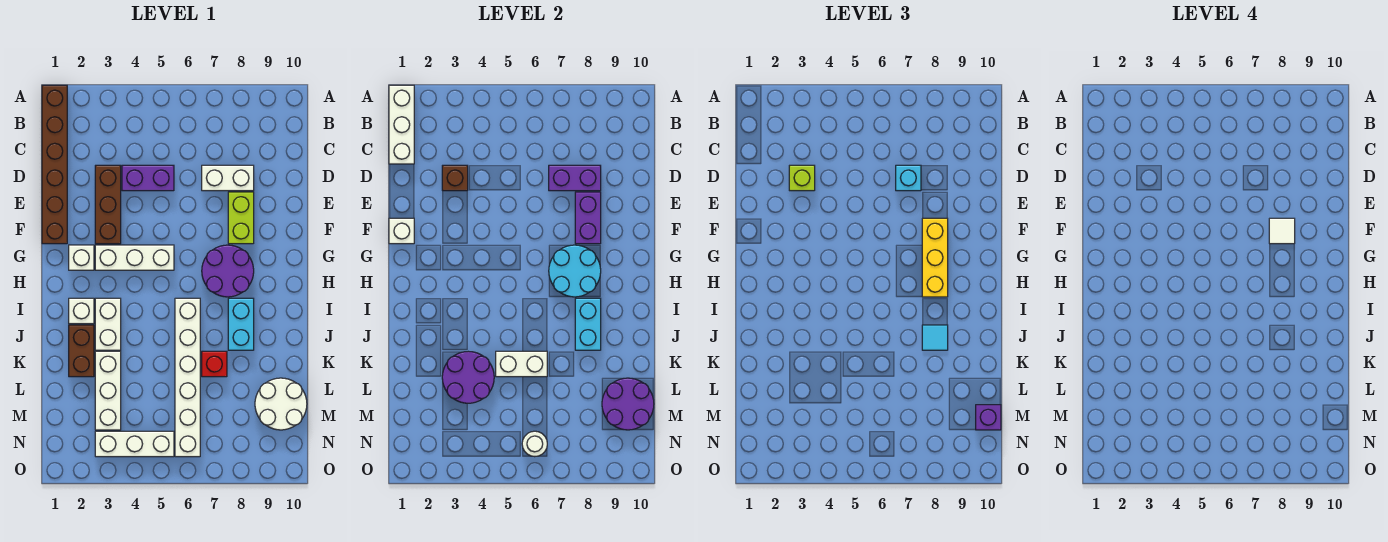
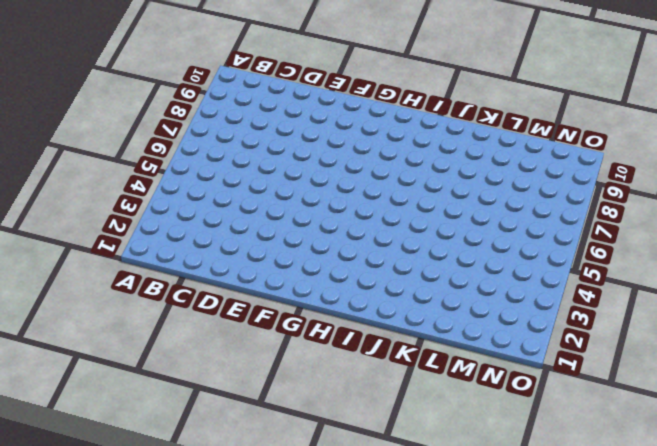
none -> brown brick A1:F1 level 1
none -> brown brick D3:F3 level 1
none -> purple brick D4:D5 level 1
none -> white brick D7:D8 level 1

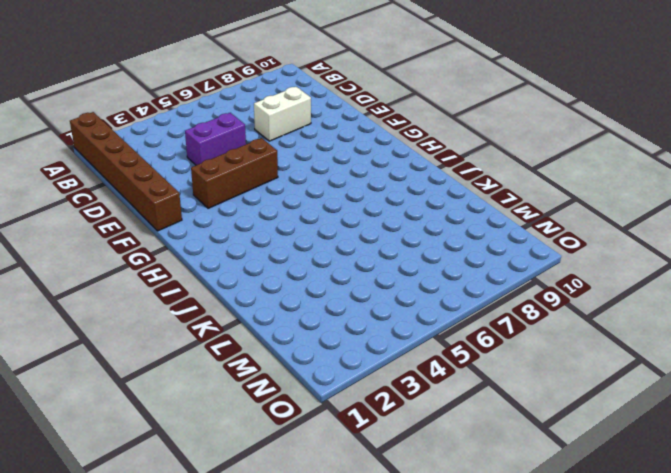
brown brick F3:F5 level 1 -> brown brick D3:F3 level 1
none -> lime brick E8:F8 level 1
none -> white brick G2 level 1
none -> white brick G3:G5 level 1
none -> purple round brick G7:H8 level 1

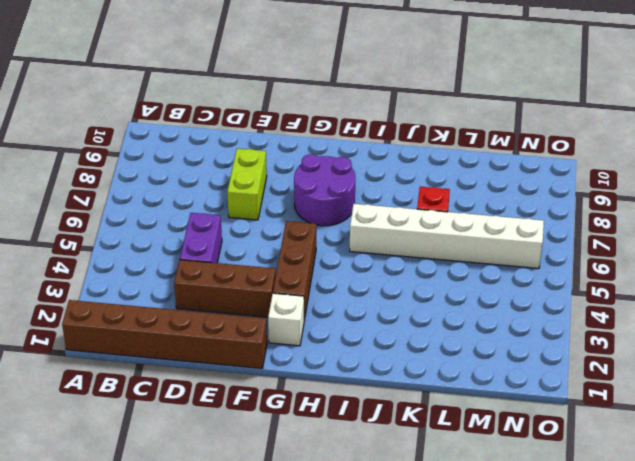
lime brick E7:E8 level 1 -> lime brick E8:F8 level 1
brown brick G3:G5 level 1 -> white brick G3:G5 level 1
none -> white brick D7:D8 level 1
none -> white brick I2 level 1
none -> white brick I3:J3 level 1
none -> cyan brick I8:J8 level 1

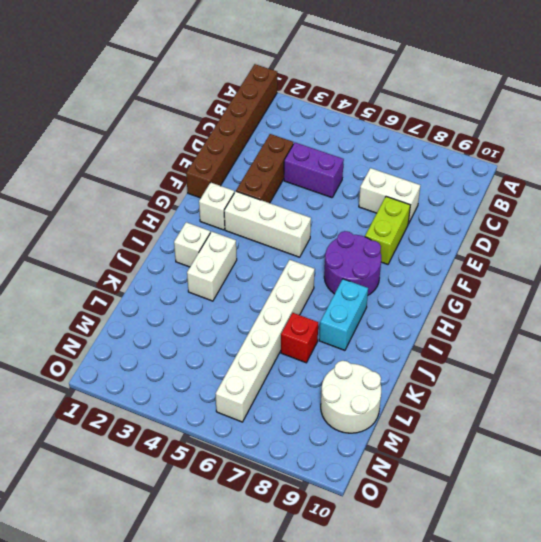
none -> brown brick J2:K2 level 1
none -> white brick K3:M3 level 1
none -> white brick N3:N5 level 1
none -> white brick A1:C1 level 2

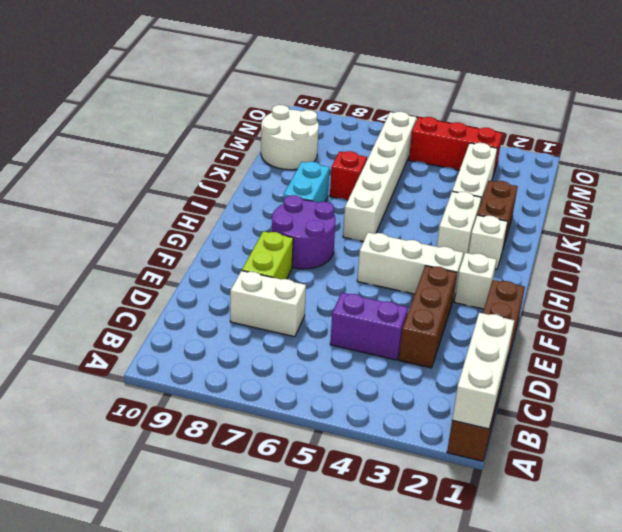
red brick N3:N5 level 1 -> white brick N3:N5 level 1
none -> brown brick D3 level 2
none -> purple brick D7:D8 level 2
none -> purple brick E8:F8 level 2
none -> white brick F1 level 2

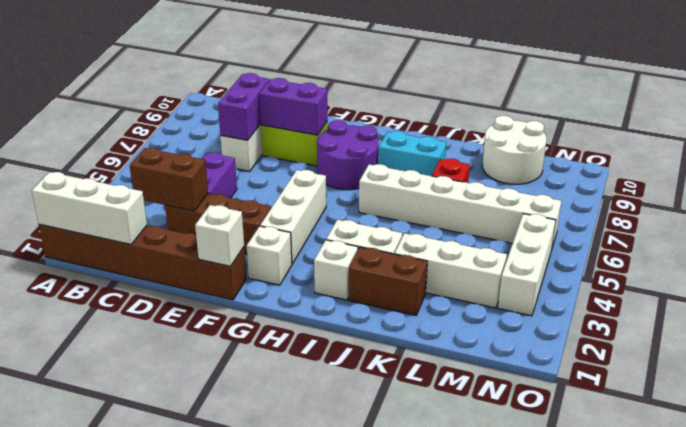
brown brick C3:D3 level 2 -> brown brick D3 level 2
none -> cyan round brick G7:H8 level 2
none -> cyan brick I8:J8 level 2
none -> purple round brick K3:L4 level 2
none -> white brick K5:K6 level 2

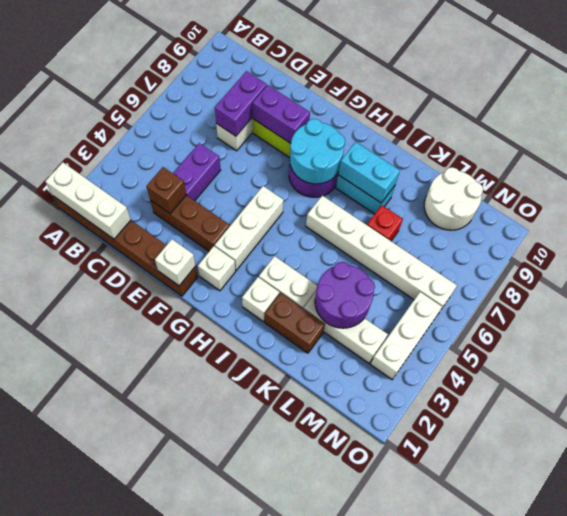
none -> white brick K5:K6 level 2
none -> purple round brick L9:M10 level 2
none -> white round brick N6 level 2
none -> lime brick D3 level 3

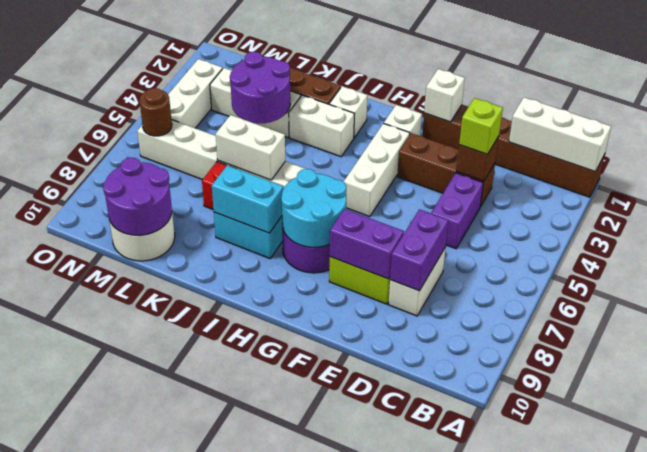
white brick J6:K6 level 2 -> white brick K5:K6 level 2
brown round brick N6 level 2 -> white round brick N6 level 2
none -> cyan brick D7 level 3
none -> yellow brick F8:H8 level 3
none -> cyan tile J8 level 3
none -> purple brick M10 level 3

